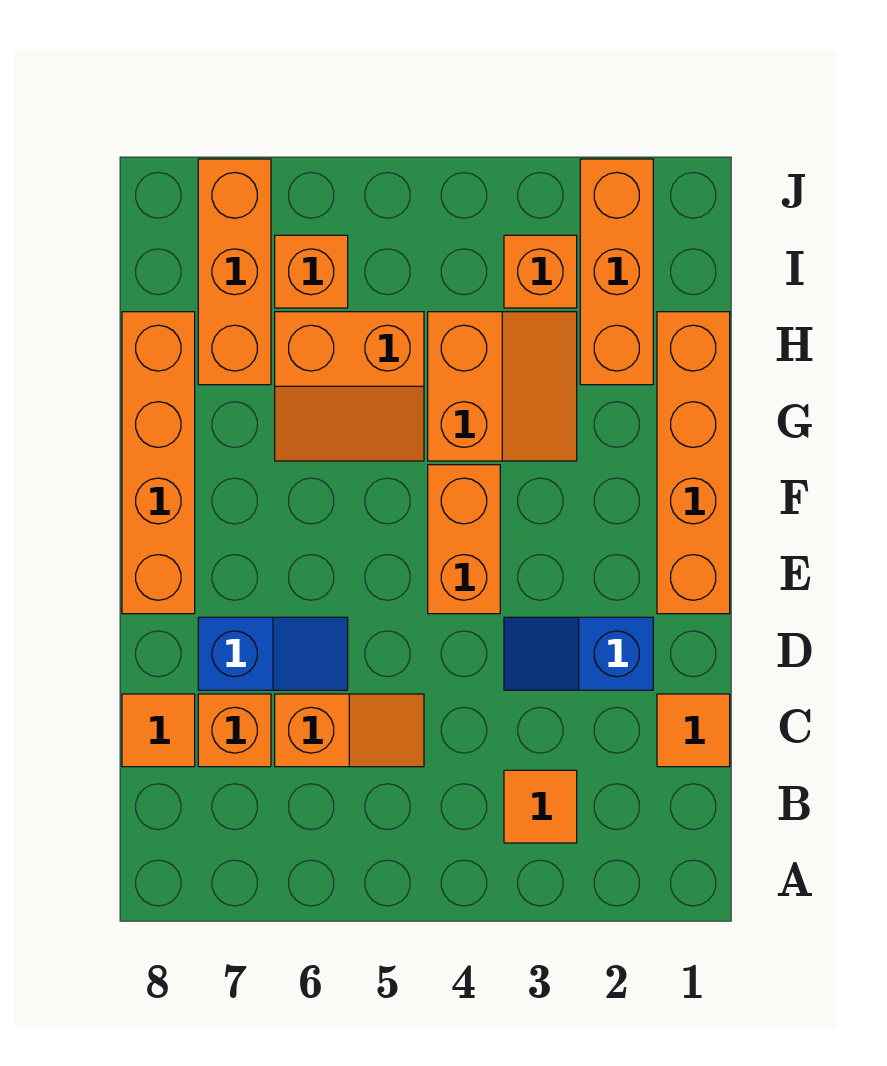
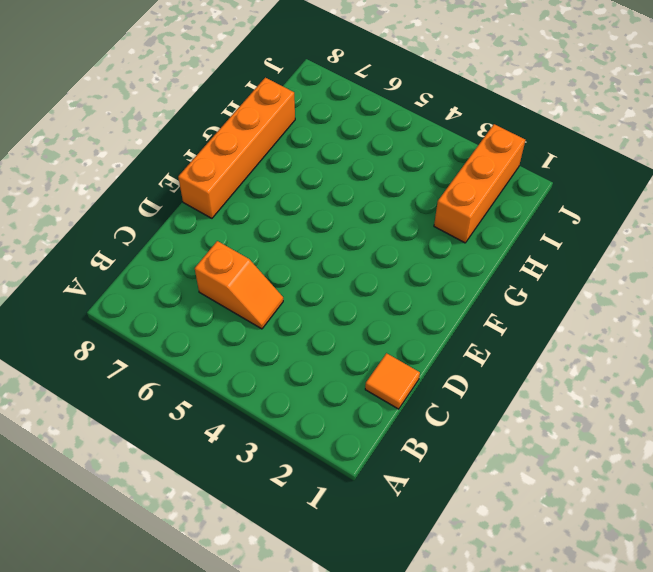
none -> orange tile B3 level 1
none -> orange brick C7 level 1
none -> orange tile C8 level 1

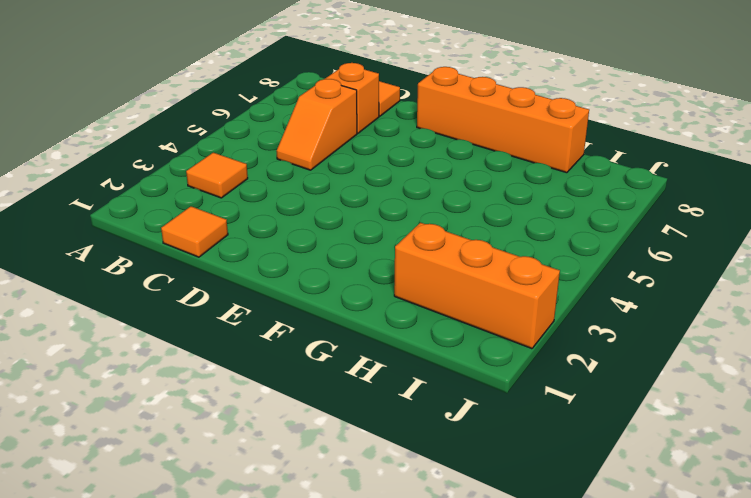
none -> blue slope D2:D3 level 1 top 2
none -> blue slope D6:D7 level 1 top 7
none -> orange brick E1:H1 level 1

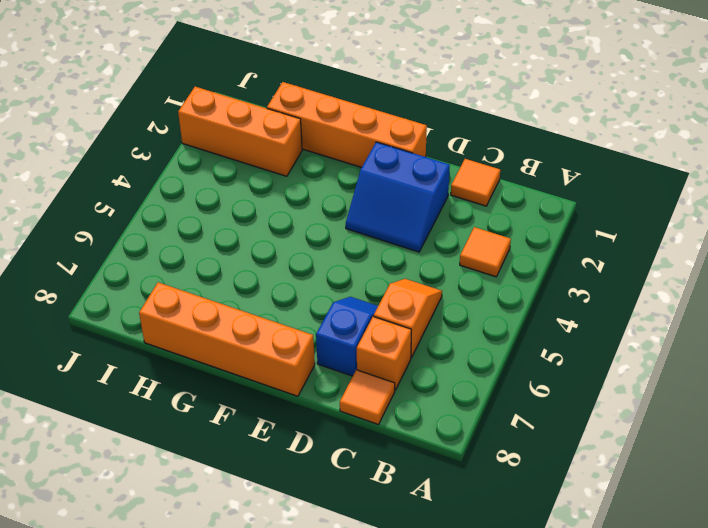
blue slope D2:E3 level 1 top 2 -> blue slope D2:D3 level 1 top 2
none -> orange brick E4:F4 level 1
none -> orange slope G3:H4 level 1 top 4
none -> orange slope G5:H6 level 1 top H

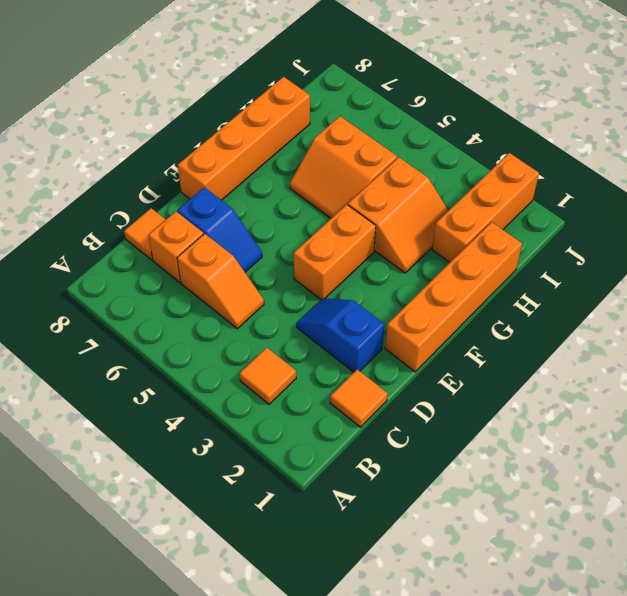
none -> orange brick H7:J7 level 1
none -> orange brick I3 level 1
none -> orange brick I6 level 1

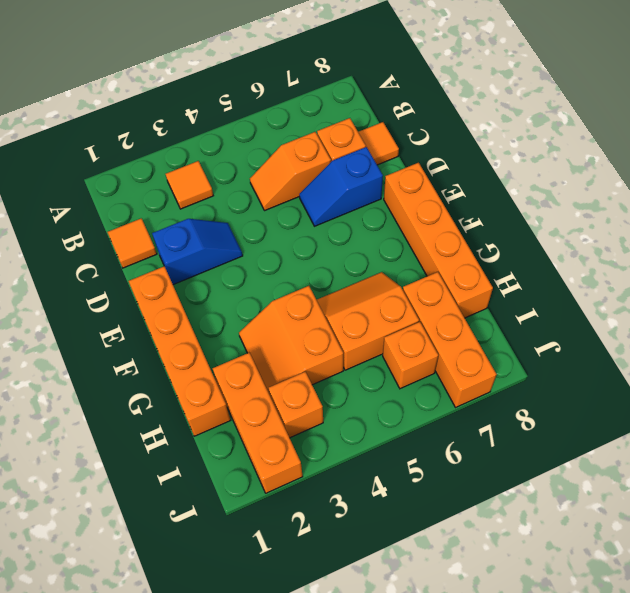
none -> orange brick E4:F4 level 1

